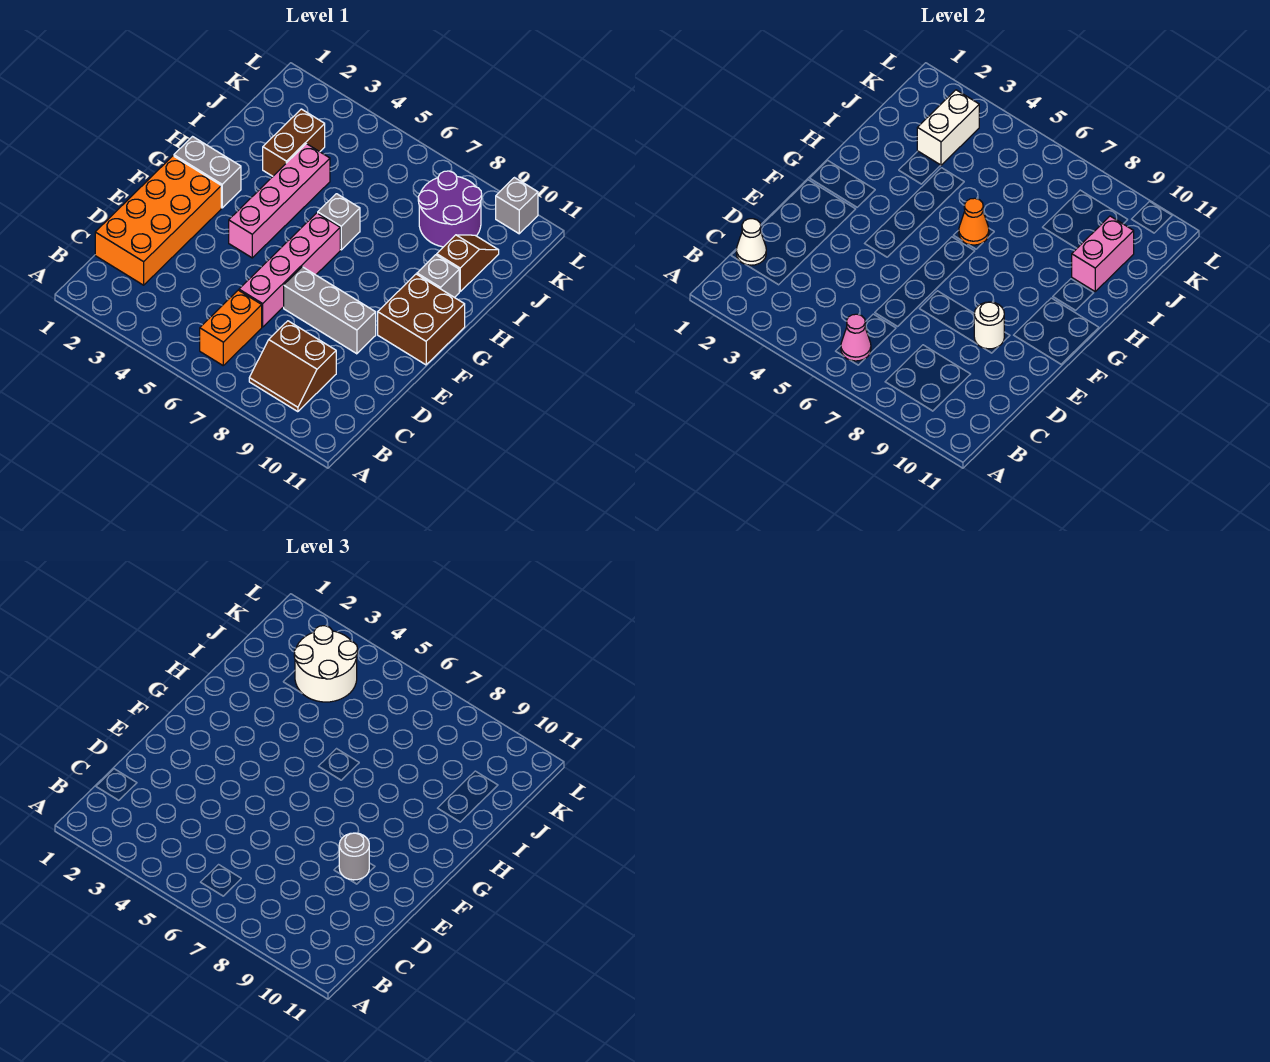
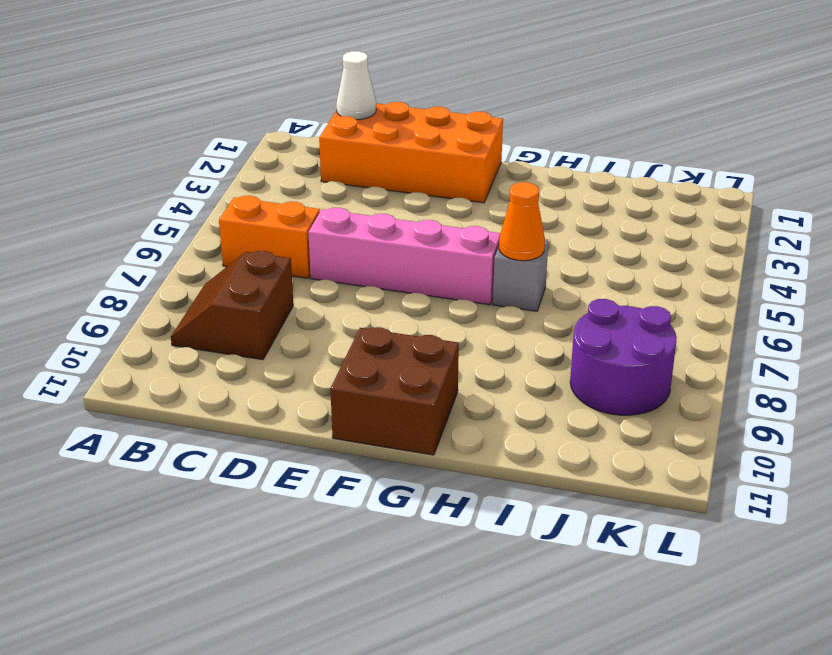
none -> grey brick E7:E9 level 1
none -> pink brick F4:I4 level 1
none -> grey brick G1:G2 level 1

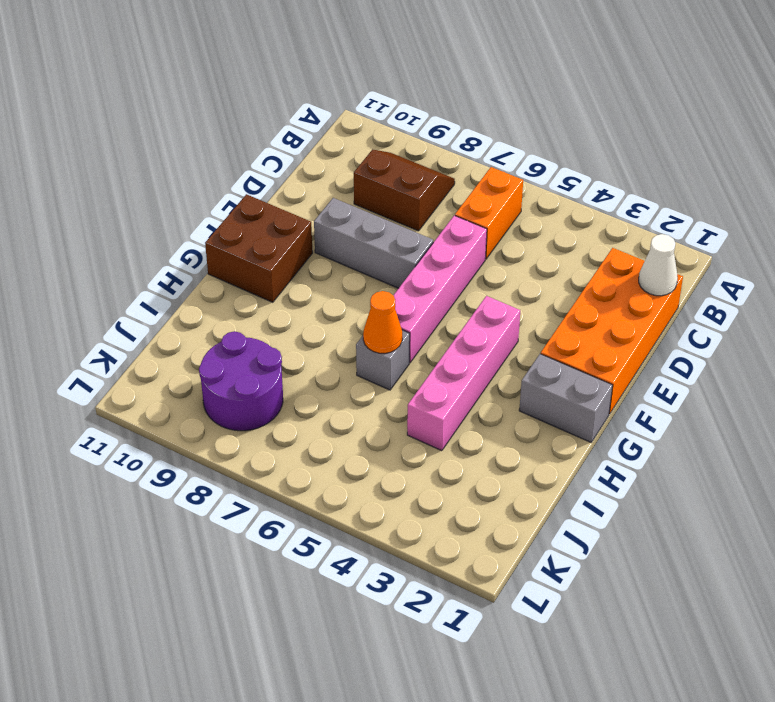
none -> grey brick H10 level 1
none -> brown brick I3:J3 level 1
none -> brown slope I10:J10 level 1 top I

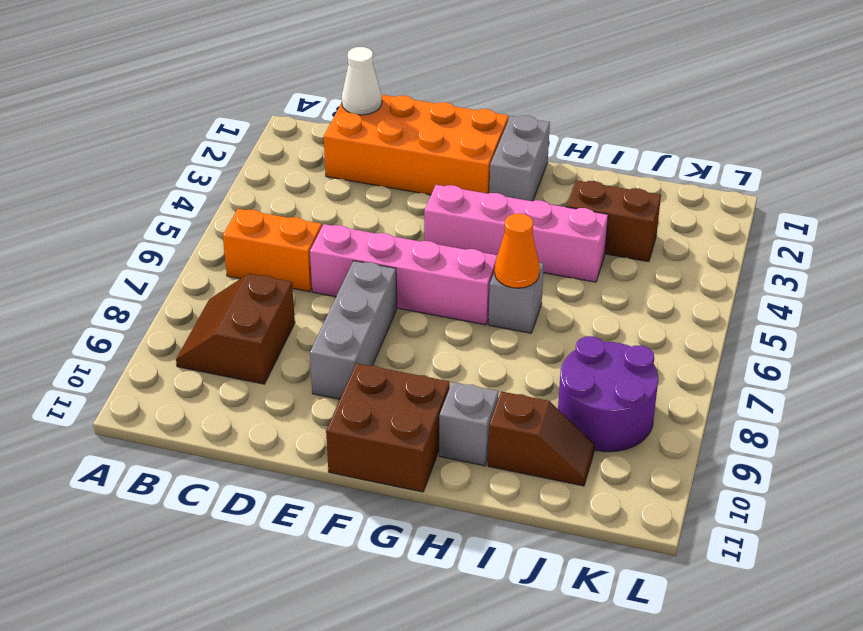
none -> grey brick L10 level 1
none -> pink cone B6 level 2
none -> white round brick E9 level 2

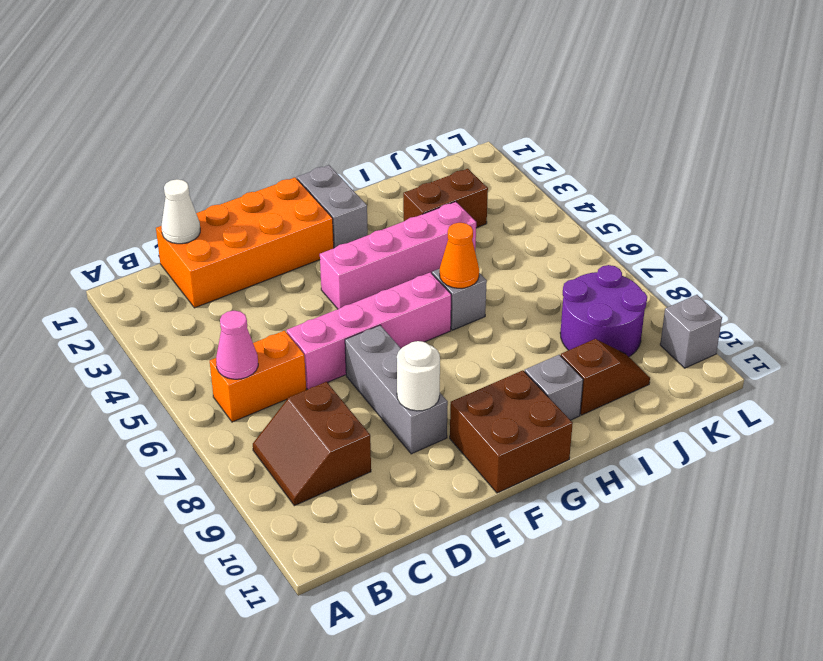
none -> pink brick I10:J10 level 2
none -> white brick J3:K3 level 2
none -> grey round brick E9 level 3

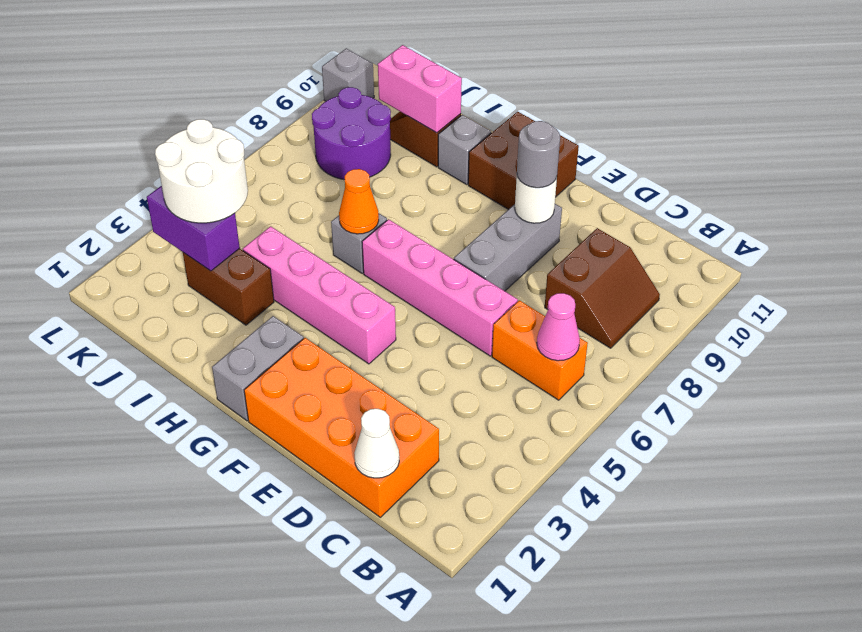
purple brick J3:K3 level 2 -> white brick J3:K3 level 2

